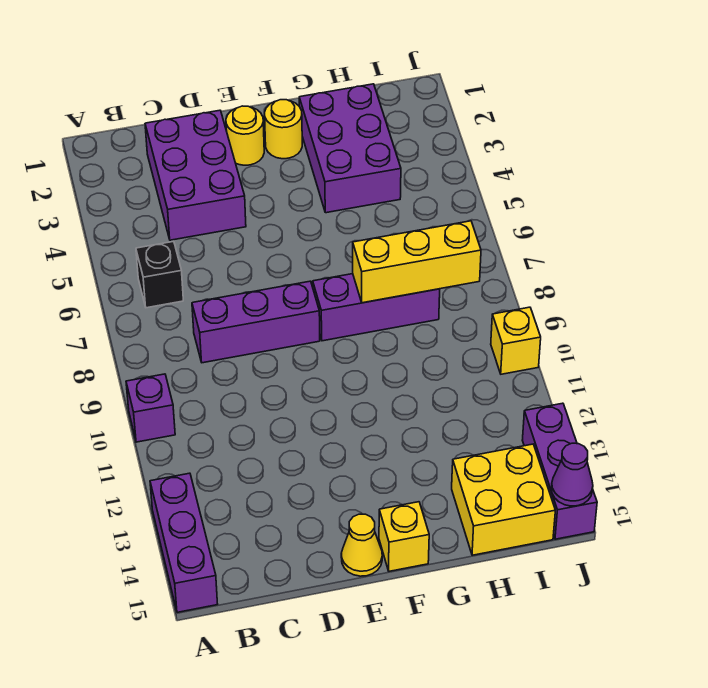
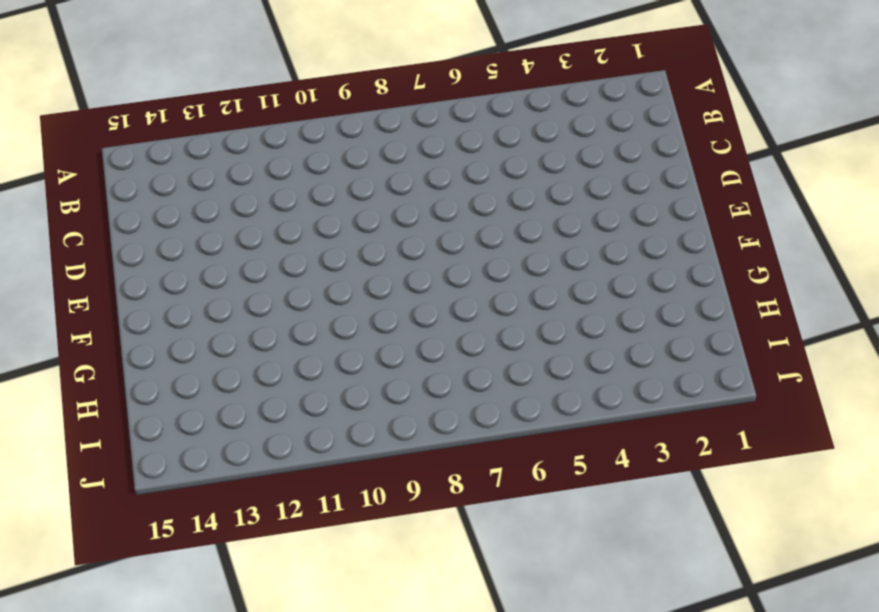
none -> purple brick A10 level 1
none -> purple brick A13:A15 level 1
none -> black brick B6 level 1

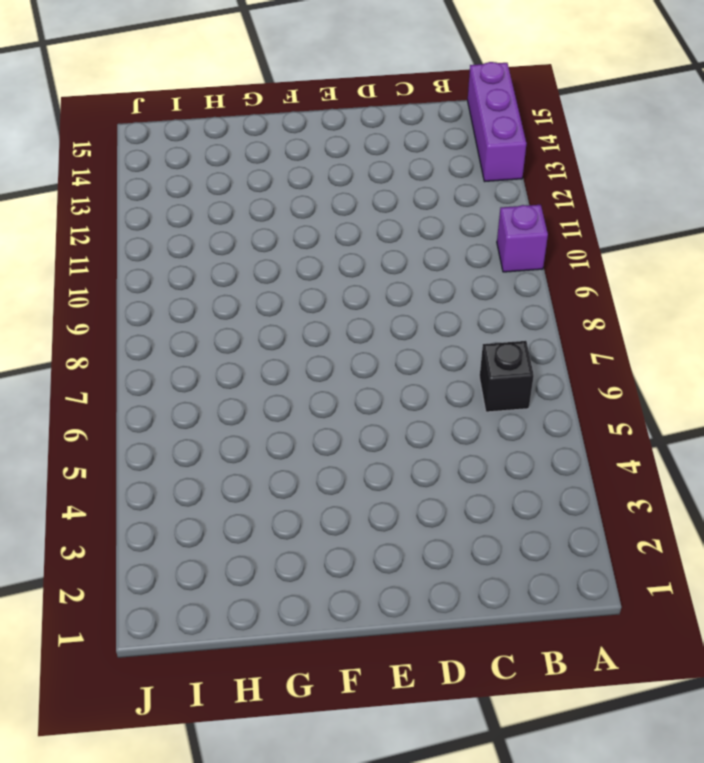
none -> purple brick C2:D4 level 1
none -> purple brick C8:E8 level 1
none -> yellow round brick E2 level 1

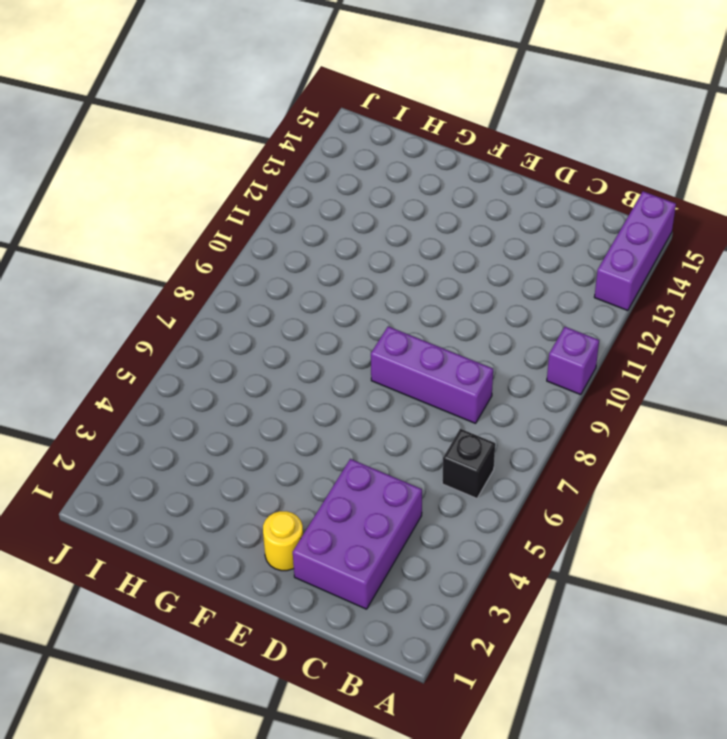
none -> yellow cone E15 level 1
none -> yellow round brick F2 level 1
none -> purple brick F8:H8 level 1

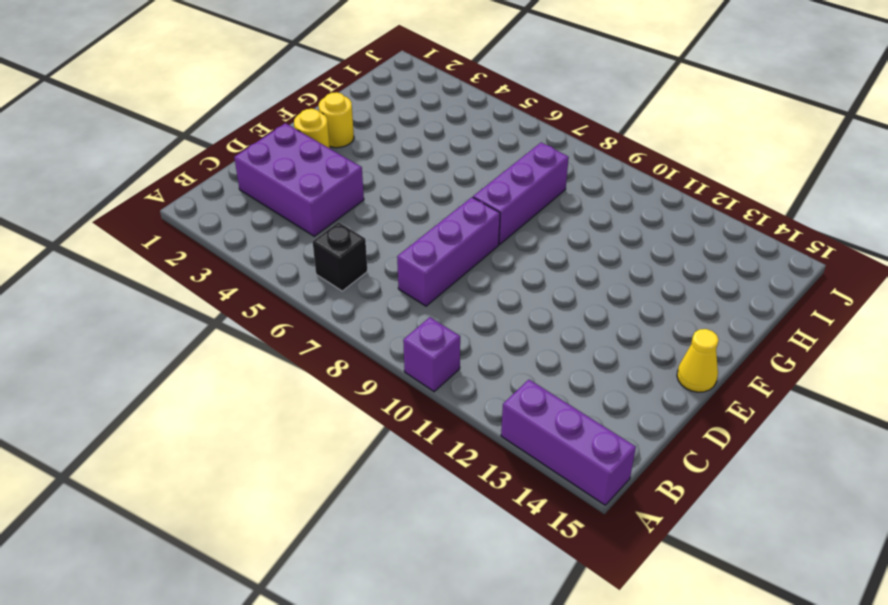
none -> yellow brick F15 level 1
none -> purple brick G2:H4 level 1
none -> yellow brick H14:I15 level 1

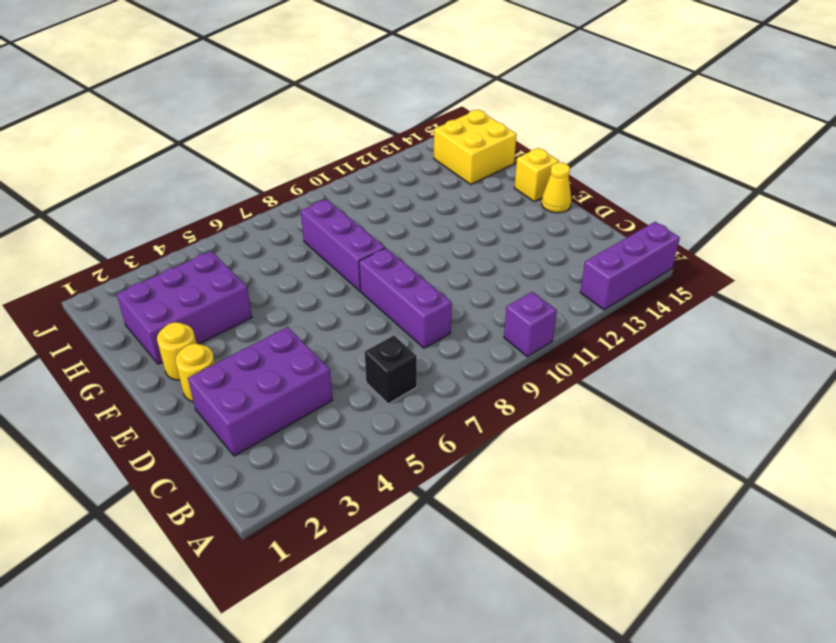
none -> yellow brick J10 level 1
none -> purple brick J13:J15 level 1
none -> yellow brick G8:I8 level 2

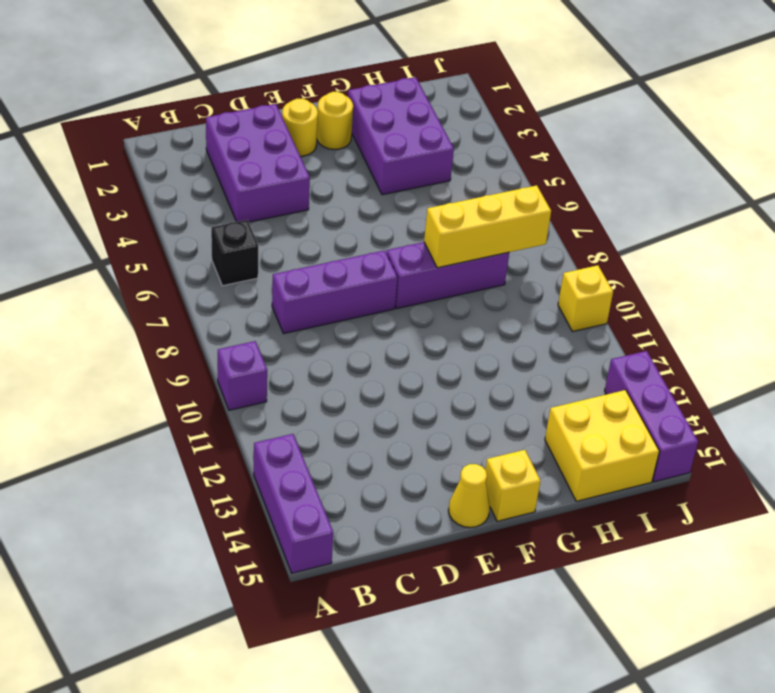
none -> purple cone J15 level 2

